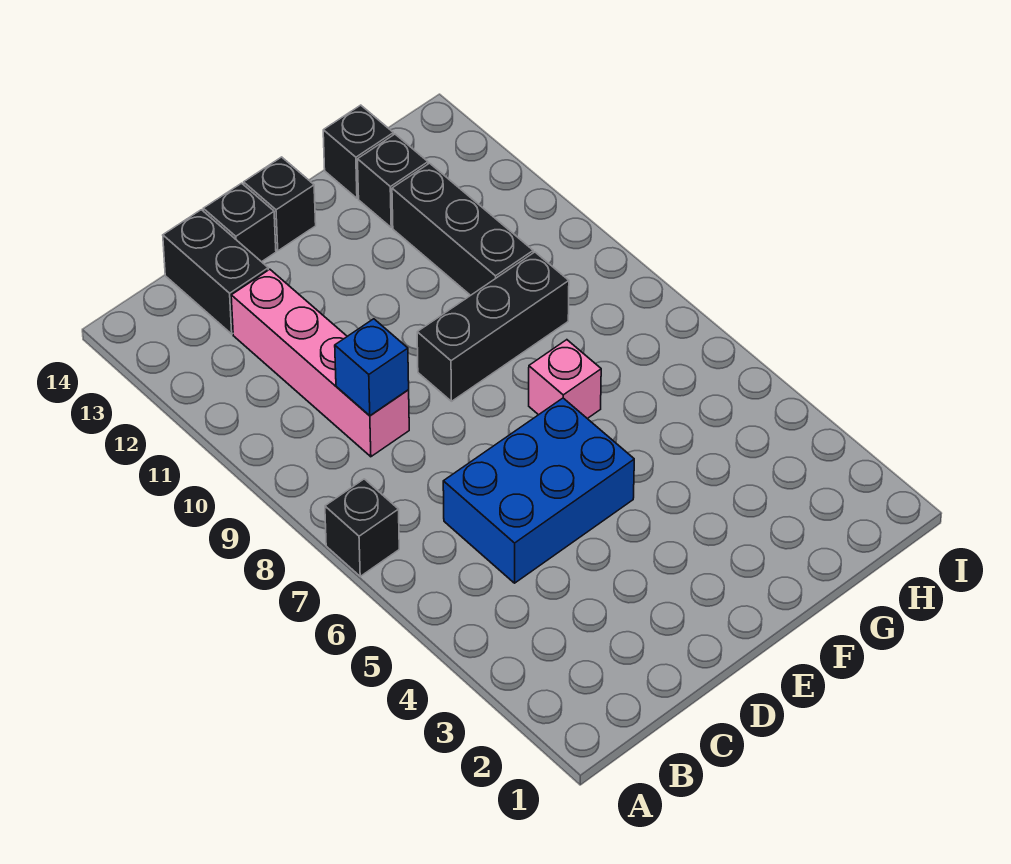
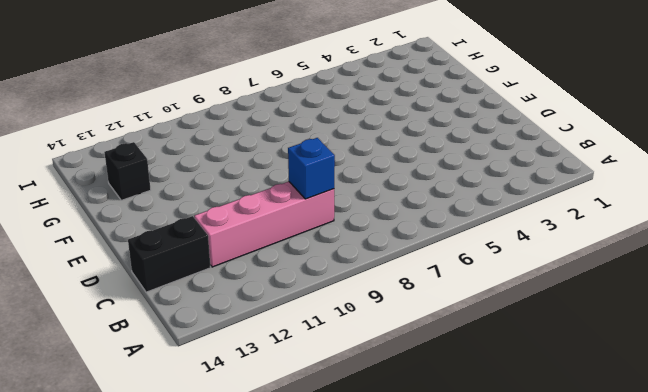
none -> black brick A7 level 1
none -> blue brick C5:E6 level 1
none -> black brick D14 level 1

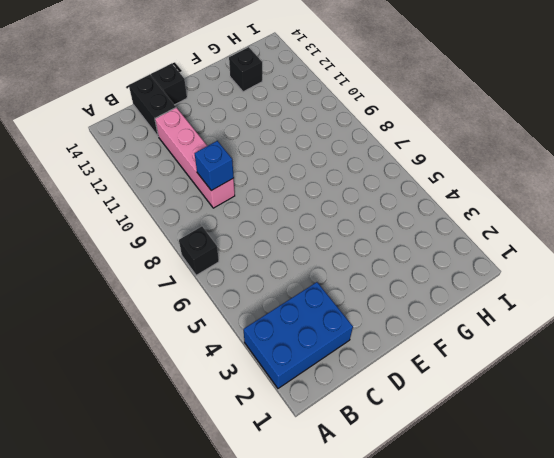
blue brick A2:C3 level 1 -> blue brick C5:E6 level 1
none -> black brick E9:G9 level 1
none -> black brick E14 level 1
none -> pink brick F7 level 1

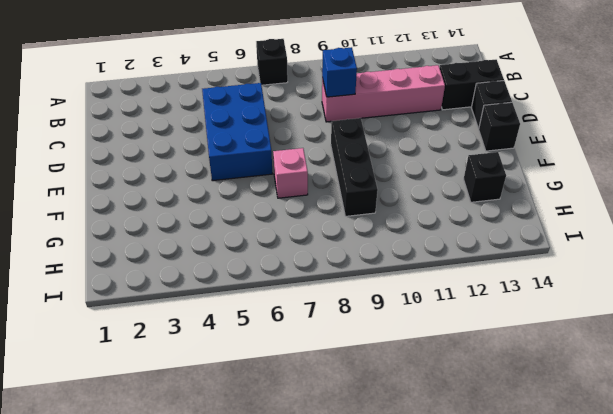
none -> black brick G10:G12 level 1
none -> black brick G14 level 1

